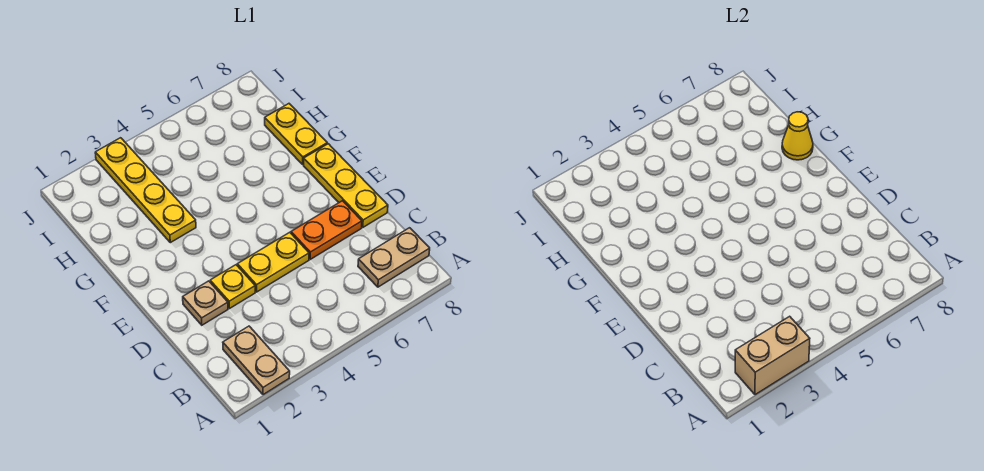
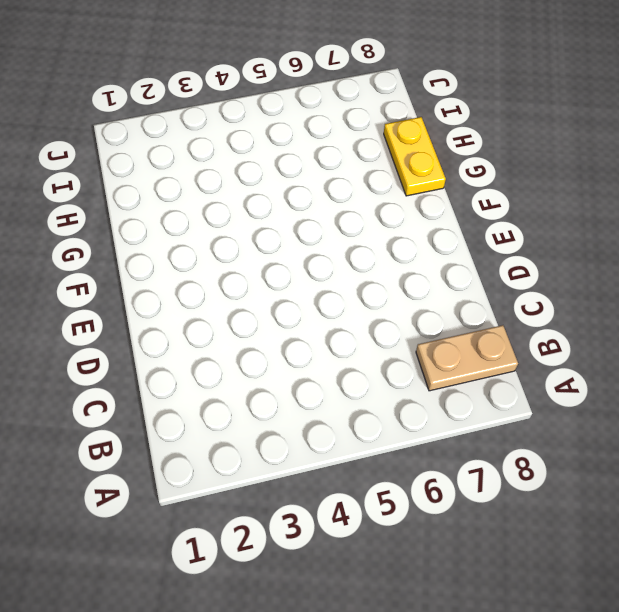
none -> tan plate A2:B2 level 1
none -> tan plate D2 level 1

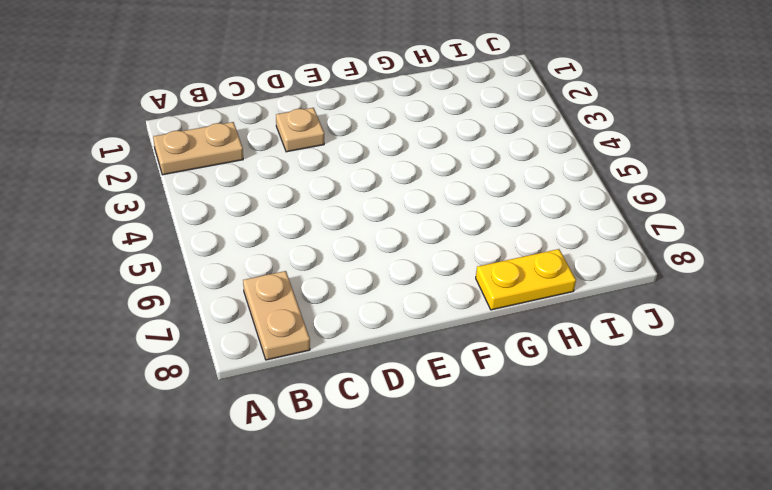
none -> yellow plate D3 level 1
none -> yellow plate D4:D5 level 1

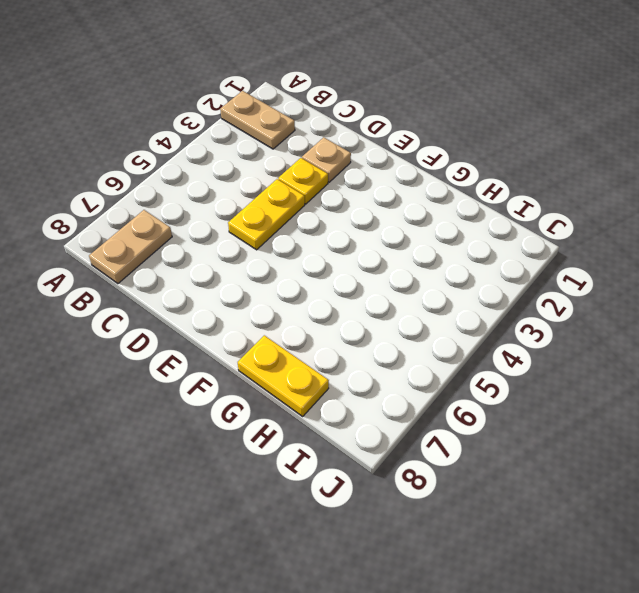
none -> orange plate D6:D7 level 1
none -> yellow plate D8:F8 level 1

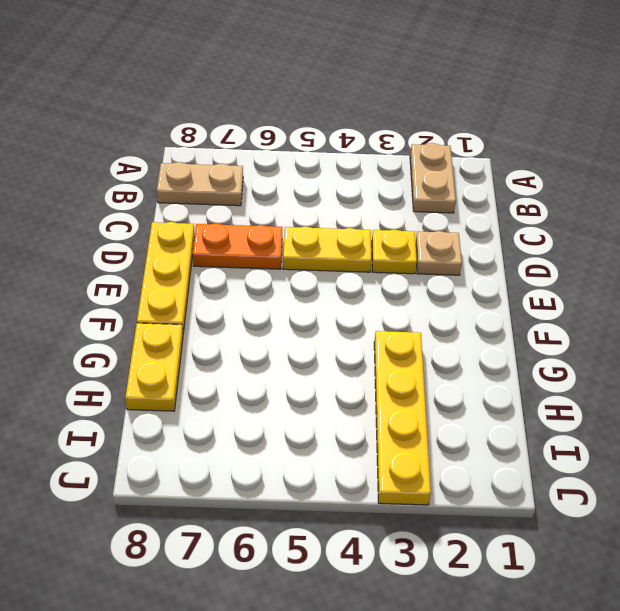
none -> tan brick A2:A3 level 2
none -> yellow cone G8 level 2

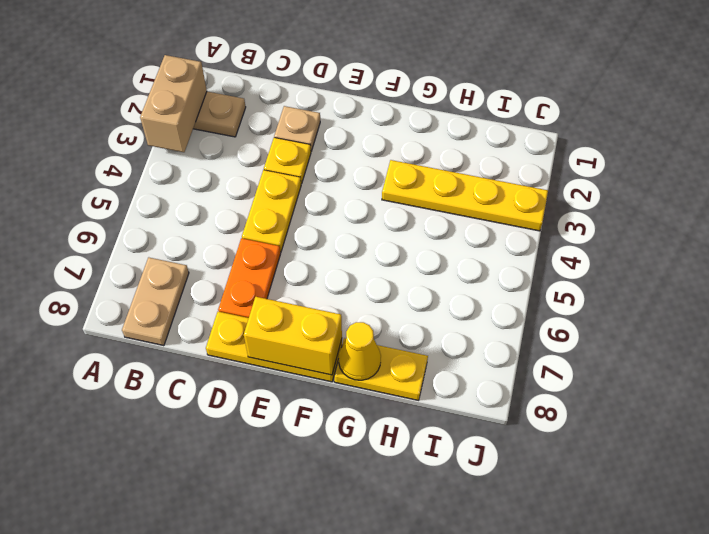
yellow brick E8:F8 level 2 -> none

